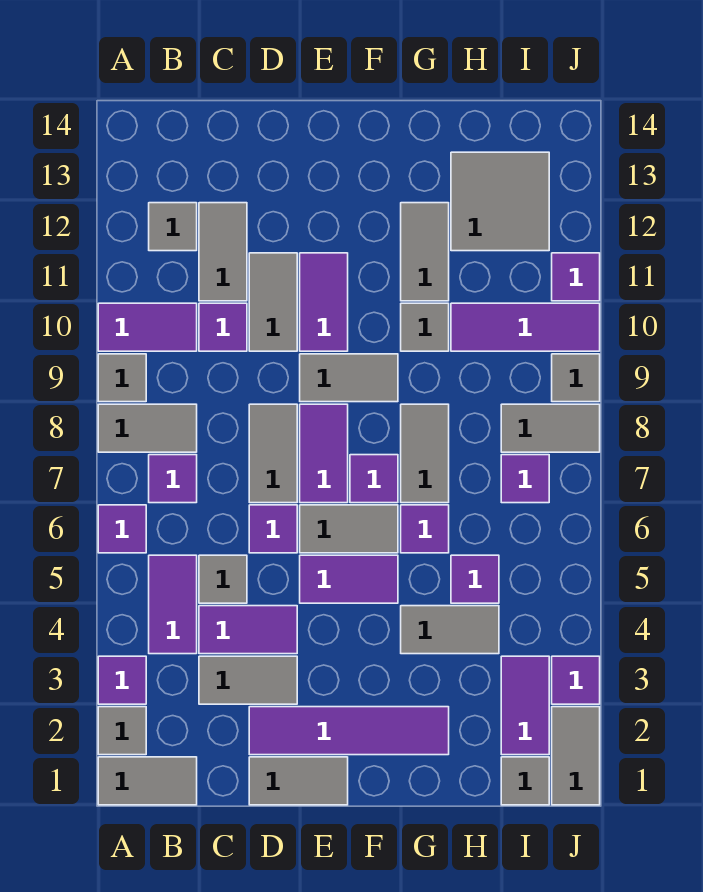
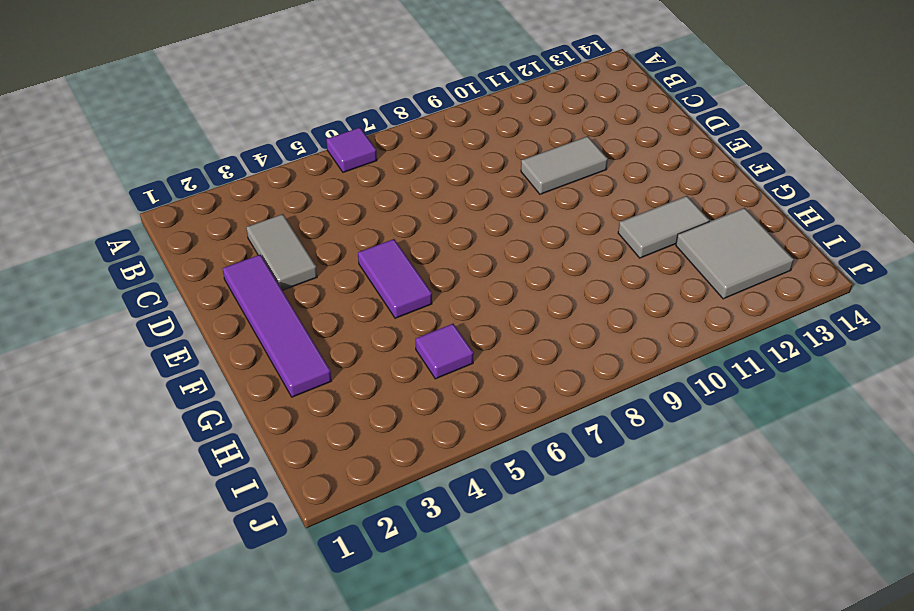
none -> grey tile A1:B1 level 1
none -> grey tile A2 level 1
none -> purple tile A3 level 1
none -> grey tile A8:B8 level 1

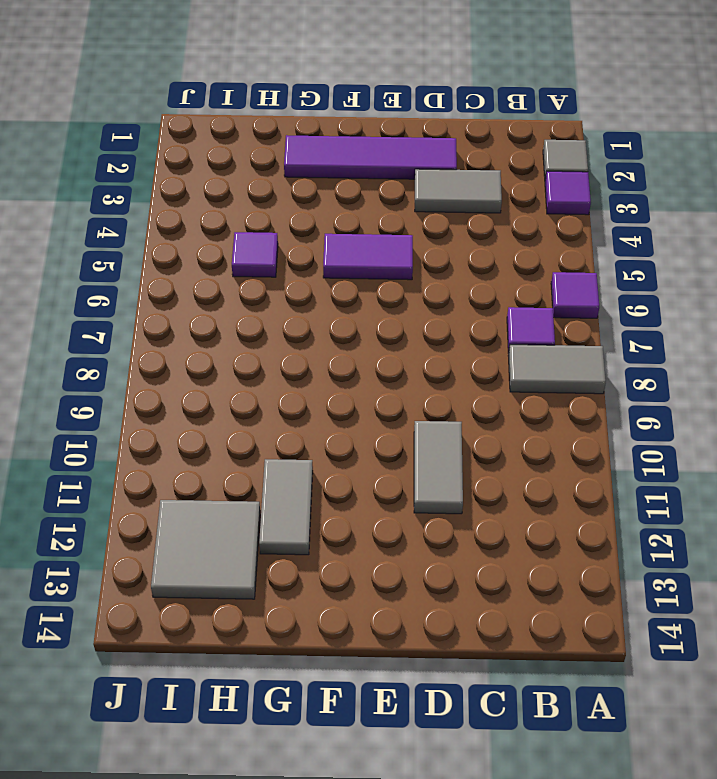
none -> grey tile A1:B1 level 1
none -> grey tile A9 level 1
none -> purple tile A10:B10 level 1
none -> purple tile B4:B5 level 1

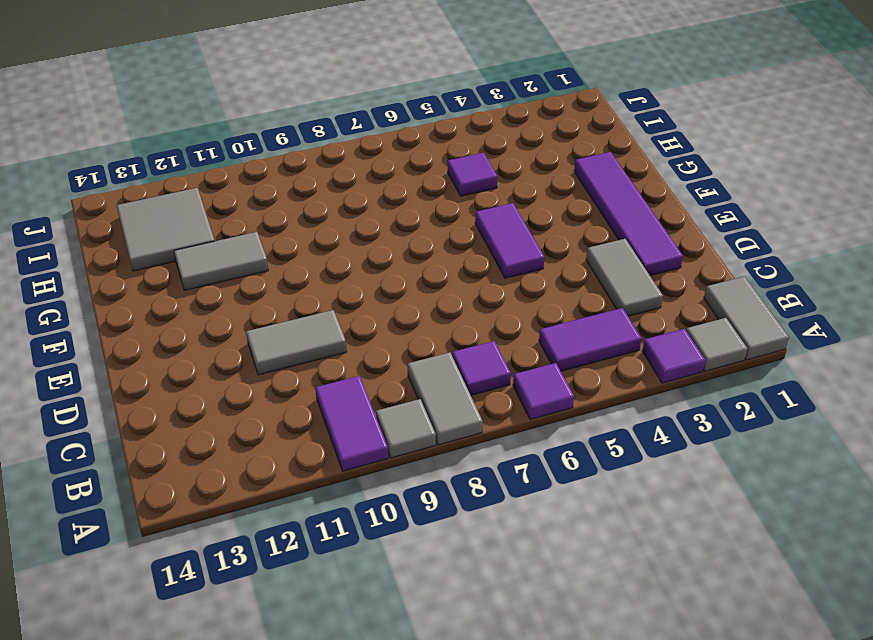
none -> grey tile B12 level 1
none -> purple tile C4:D4 level 1
none -> grey tile C5 level 1
none -> purple tile C10 level 1

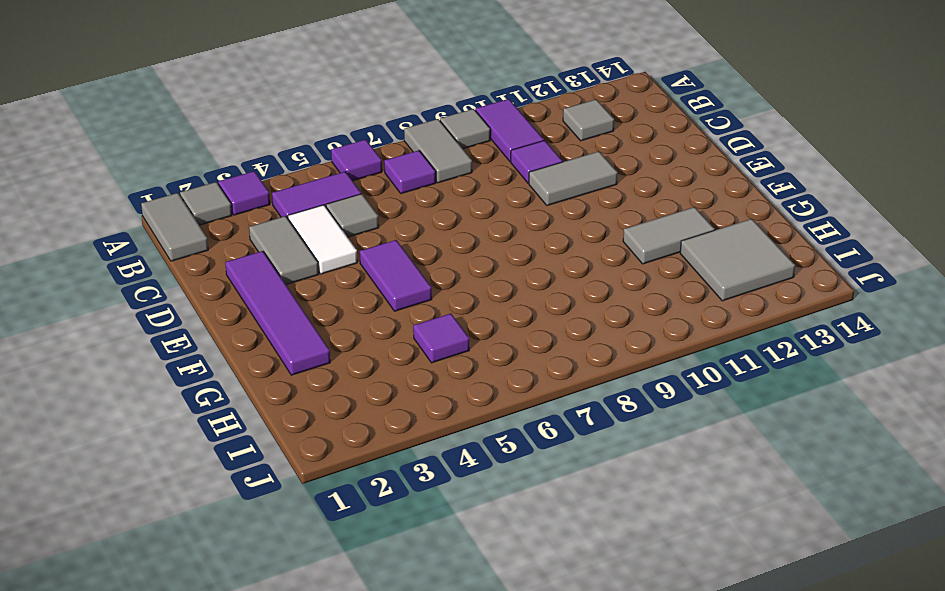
white tile C4:D4 level 1 -> purple tile C4:D4 level 1
none -> grey tile C11:C12 level 1
none -> grey tile D1:E1 level 1
none -> purple tile D6 level 1
none -> grey tile D7:D8 level 1

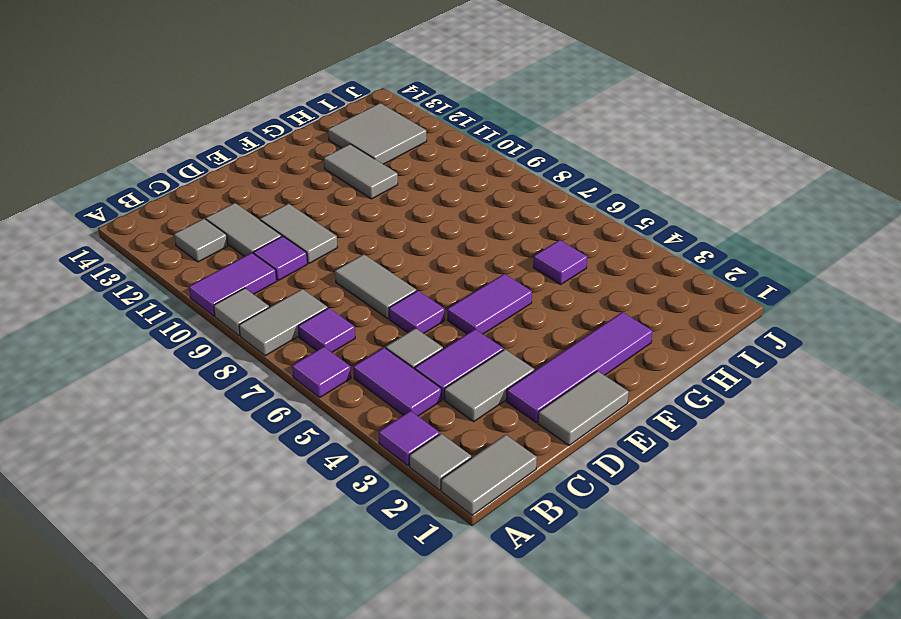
none -> grey tile E6:F6 level 1
none -> purple tile E7:E8 level 1
none -> grey tile E9:F9 level 1
none -> purple tile E10:E11 level 1

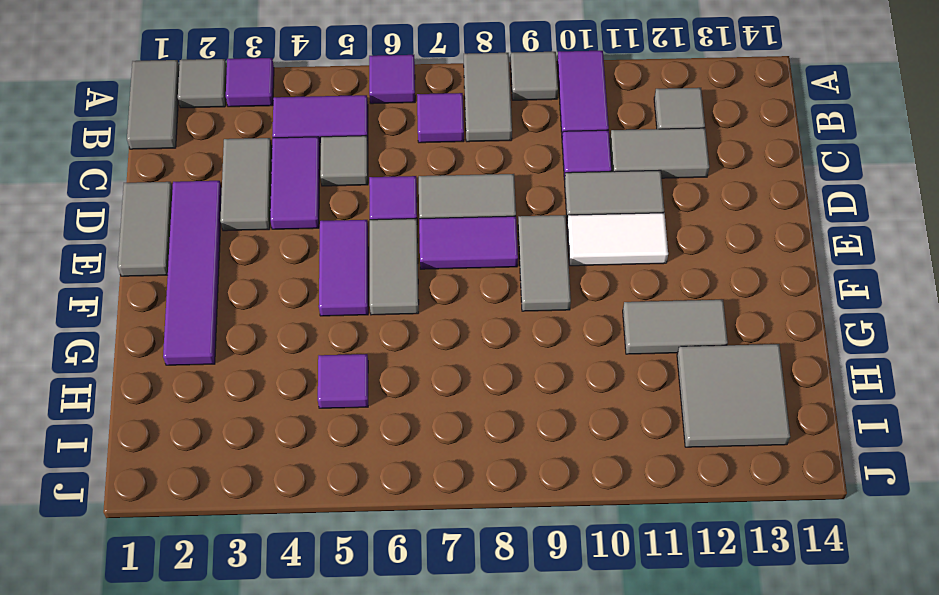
white tile E10:E11 level 1 -> purple tile E10:E11 level 1
none -> purple tile F7 level 1
none -> grey tile G4:H4 level 1
none -> purple tile G6 level 1
none -> grey tile G7:G8 level 1

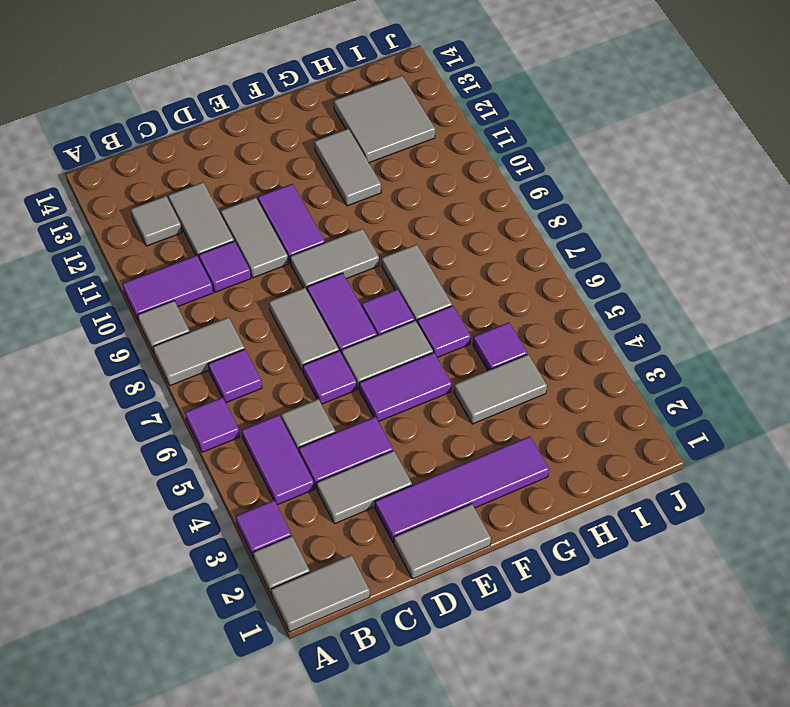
none -> grey tile G10 level 1
none -> purple tile H10:J10 level 1
none -> grey tile I1 level 1
none -> purple tile I2:I3 level 1

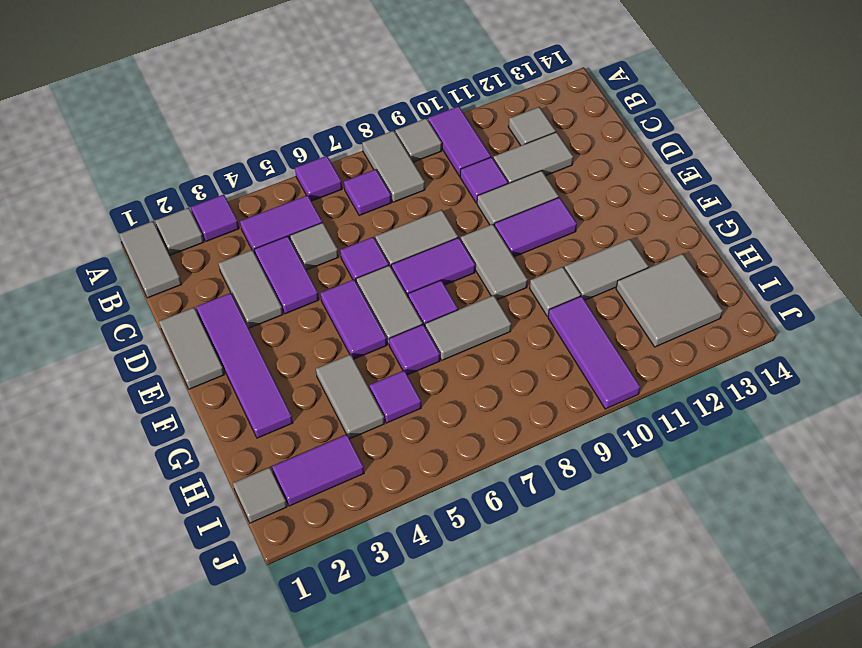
none -> purple tile I7 level 1
none -> grey tile I8:J8 level 1
none -> grey tile J1:J2 level 1
none -> purple tile J3 level 1

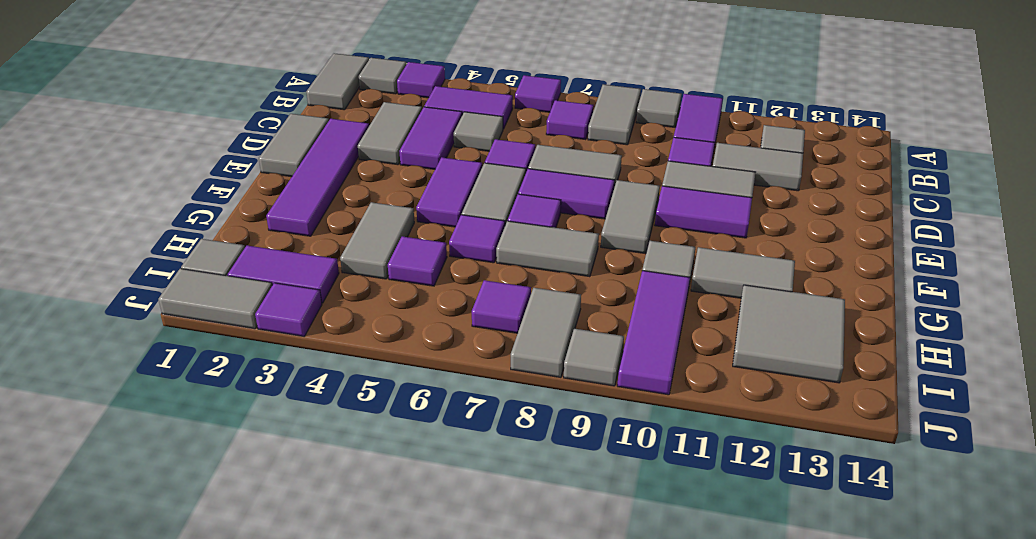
none -> purple tile J11 level 1

